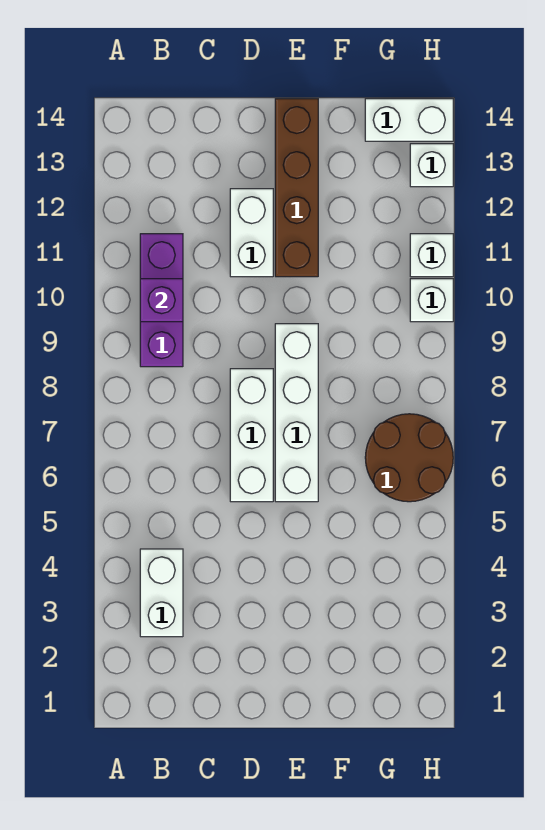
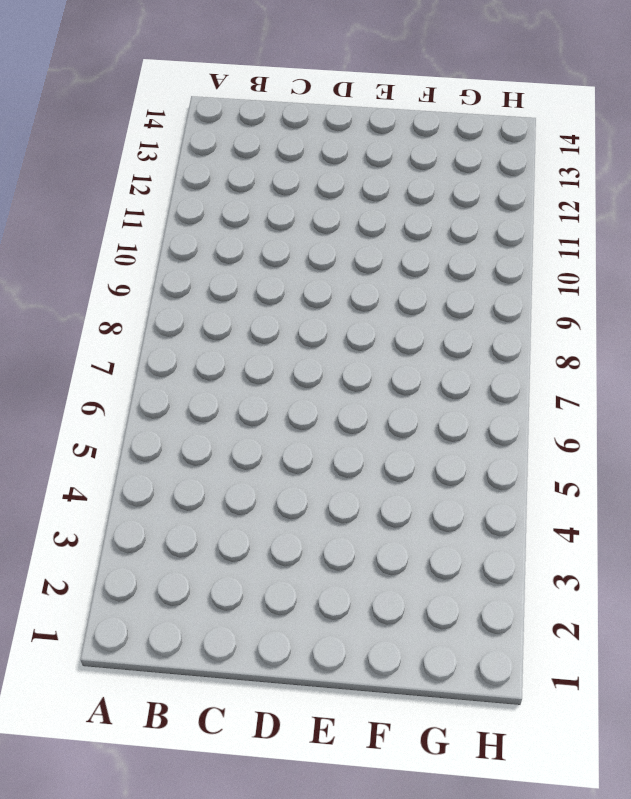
none -> white brick B3:B4 level 1
none -> purple brick B9:B11 level 1
none -> white brick D6:D8 level 1

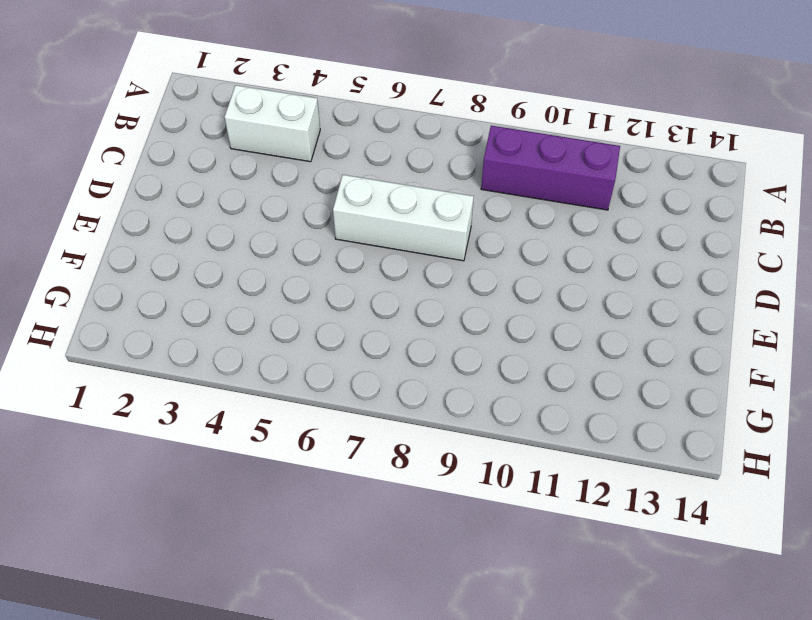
none -> white brick D11:D12 level 1
none -> white brick E6:E9 level 1
none -> brown brick E11:E14 level 1

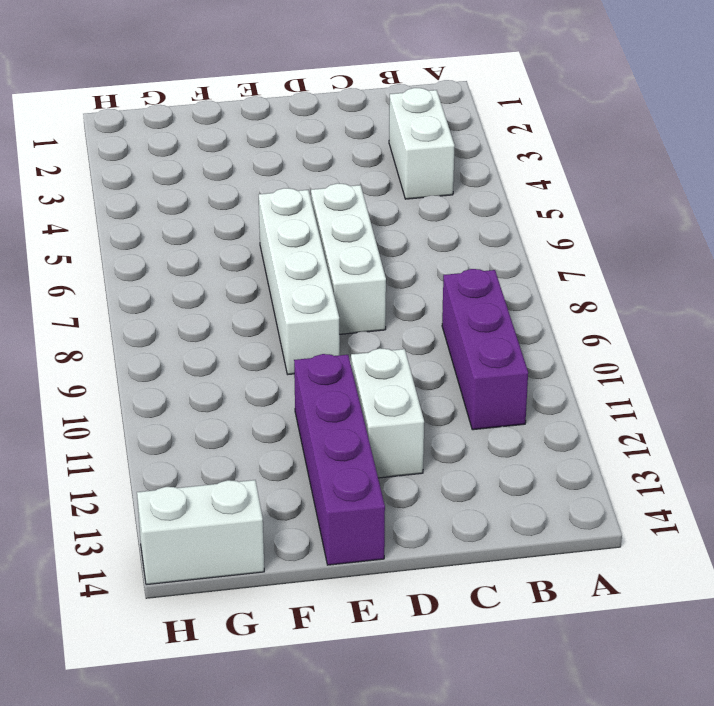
purple brick E11:E14 level 1 -> brown brick E11:E14 level 1
none -> brown round brick G6:H7 level 1
none -> white brick H10 level 1
none -> white brick H11 level 1

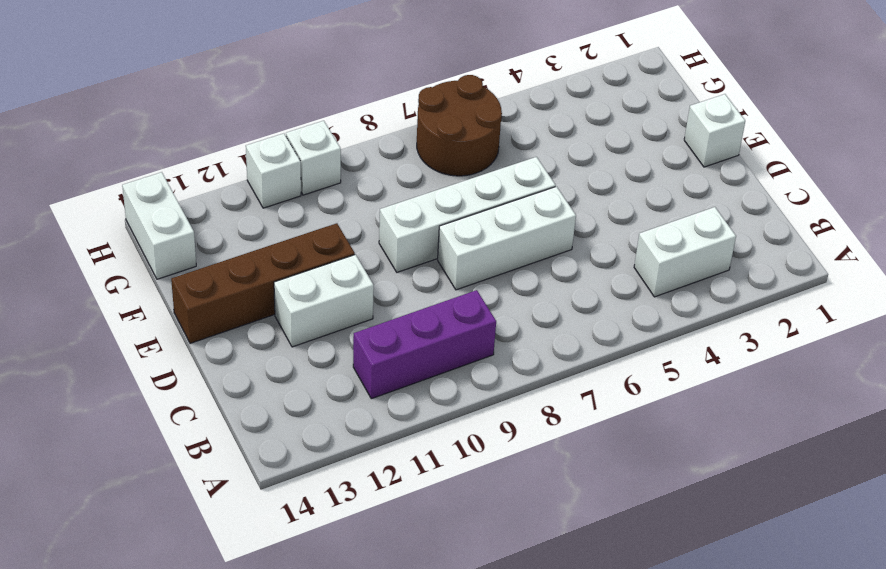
white brick E1 level 1 -> white brick H13 level 1
none -> purple brick B10 level 2

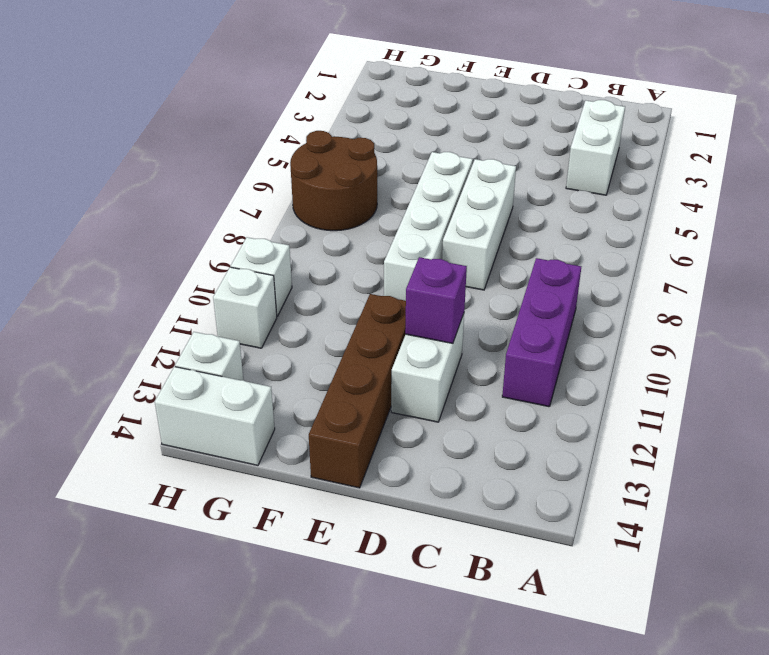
purple brick D11 level 2 -> purple brick B10 level 2

